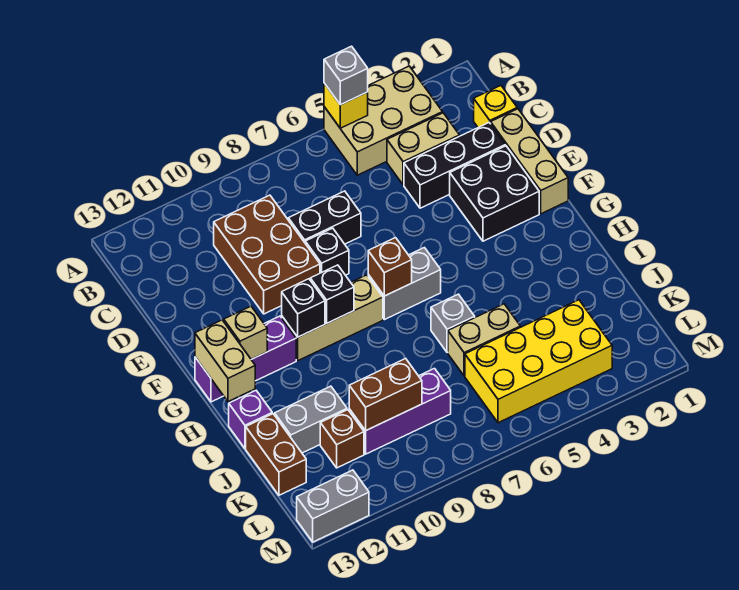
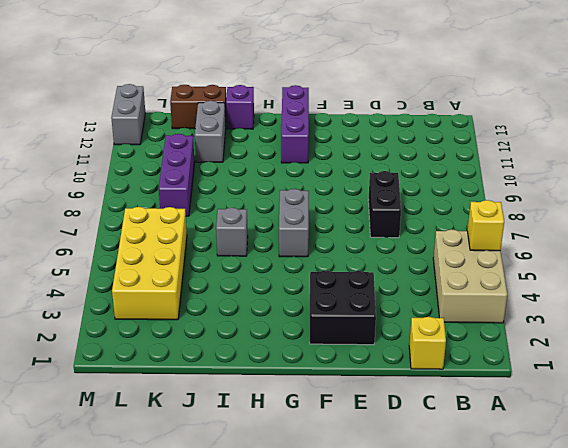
none -> tan brick C3:C4 level 1
none -> brown brick C9:E10 level 1
none -> tan brick D1:F1 level 1

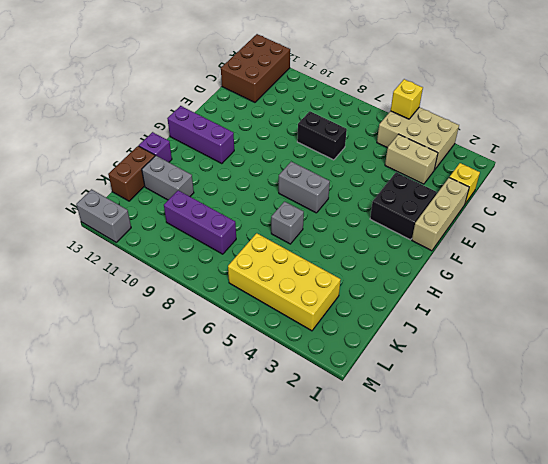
brown brick A12:C13 level 1 -> brown brick C9:E10 level 1
none -> black brick D2:D4 level 1
none -> black brick E8 level 1
none -> tan brick G8:G10 level 1

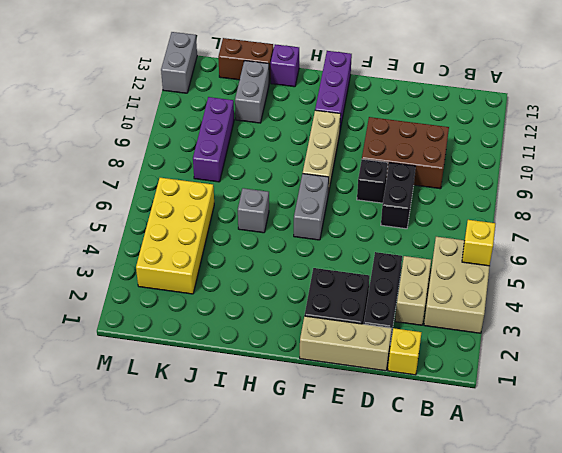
none -> tan brick J5:J6 level 1
none -> brown brick K11 level 1
none -> brown brick G7 level 2

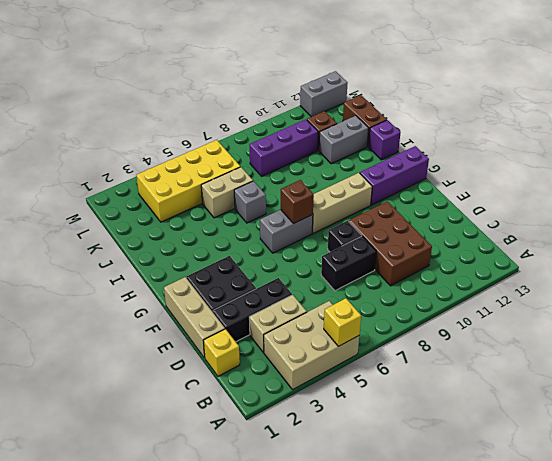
none -> black brick G9 level 2
none -> black brick G10 level 2
none -> tan brick G12 level 2

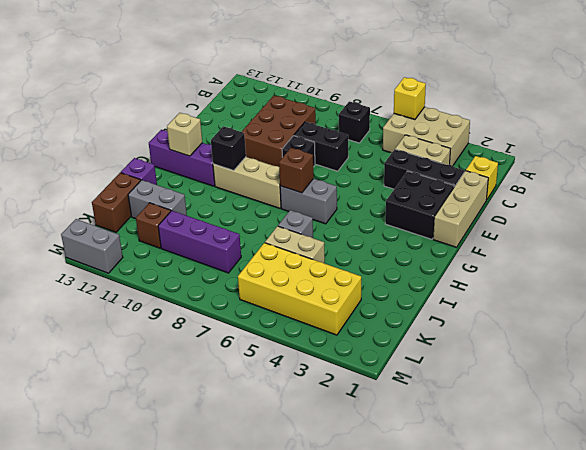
black brick B7 level 1 -> black brick G9 level 2
none -> tan brick G13:H13 level 2
none -> brown brick K9:K10 level 2
none -> grey brick A5 level 3

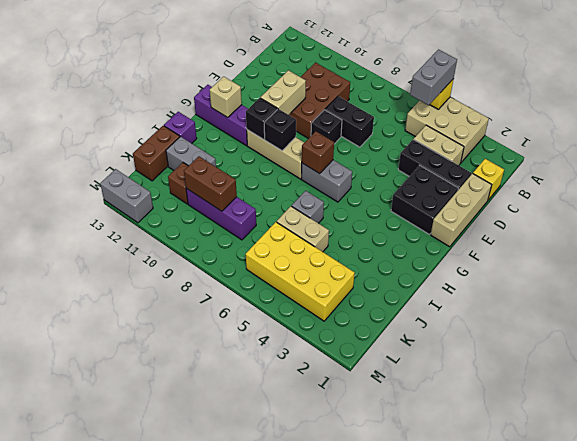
grey brick A5:B5 level 3 -> grey brick A5 level 3
tan brick E10:F10 level 2 -> tan brick G13:H13 level 2

